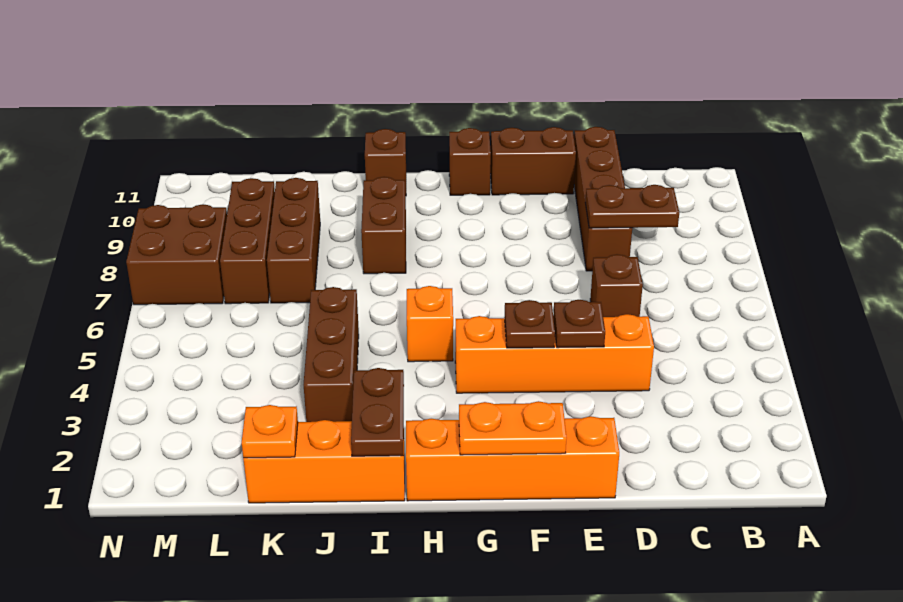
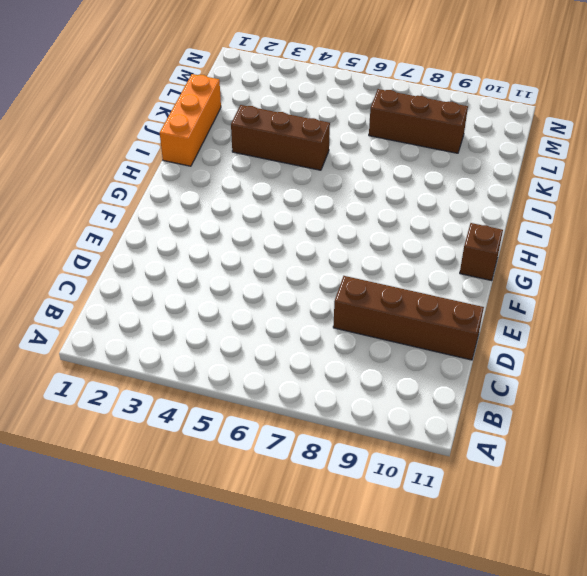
none -> orange brick D4:G4 level 1
none -> brown brick D6 level 1
none -> orange brick E1:H1 level 1

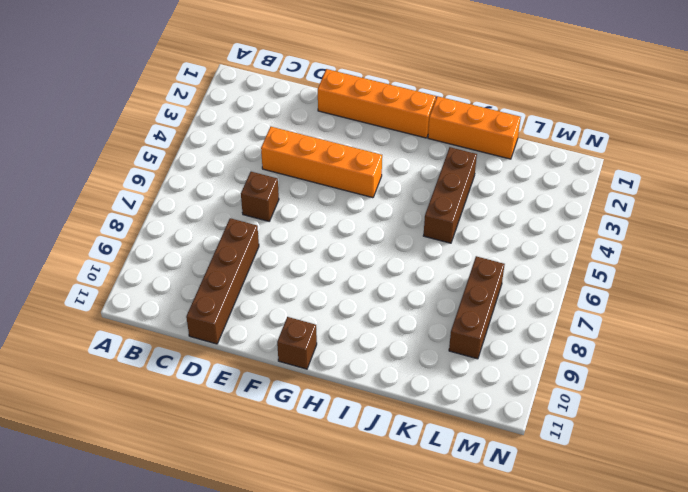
none -> brown brick E11:F11 level 1
none -> orange brick H5 level 1
none -> brown brick I8:I9 level 1

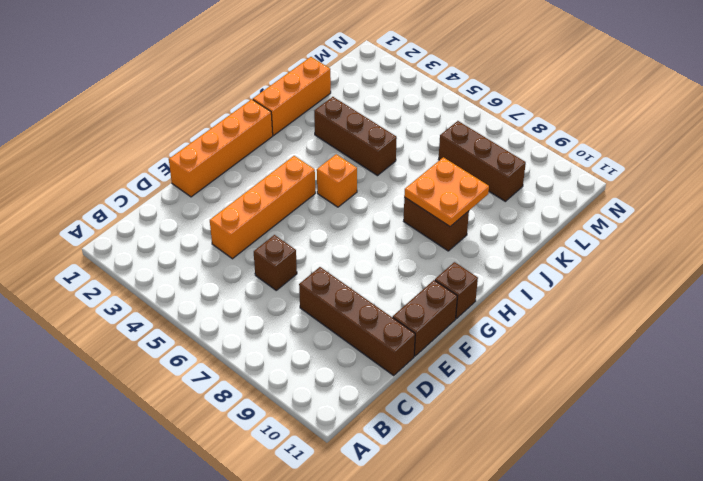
orange plate I8:J9 level 2 -> none
none -> brown brick I11 level 1
none -> brown brick K7:K9 level 1
none -> brown brick M7:N8 level 1

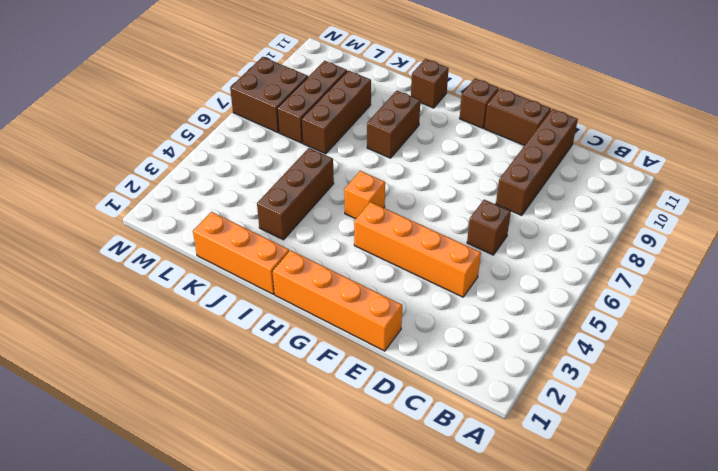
none -> brown plate C8:D8 level 2
none -> brown plate E4 level 2
none -> orange plate F1:G1 level 2

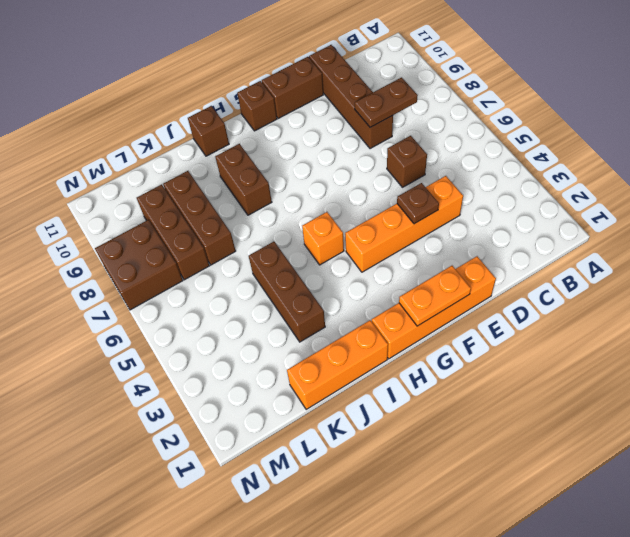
none -> brown plate F4 level 2
none -> brown plate I1:I2 level 2
none -> orange plate K1 level 2

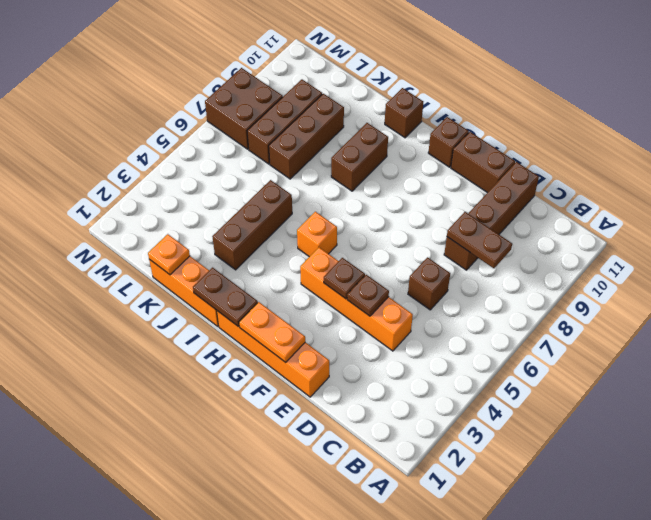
brown plate H1:I1 level 2 -> brown plate I1:I2 level 2

